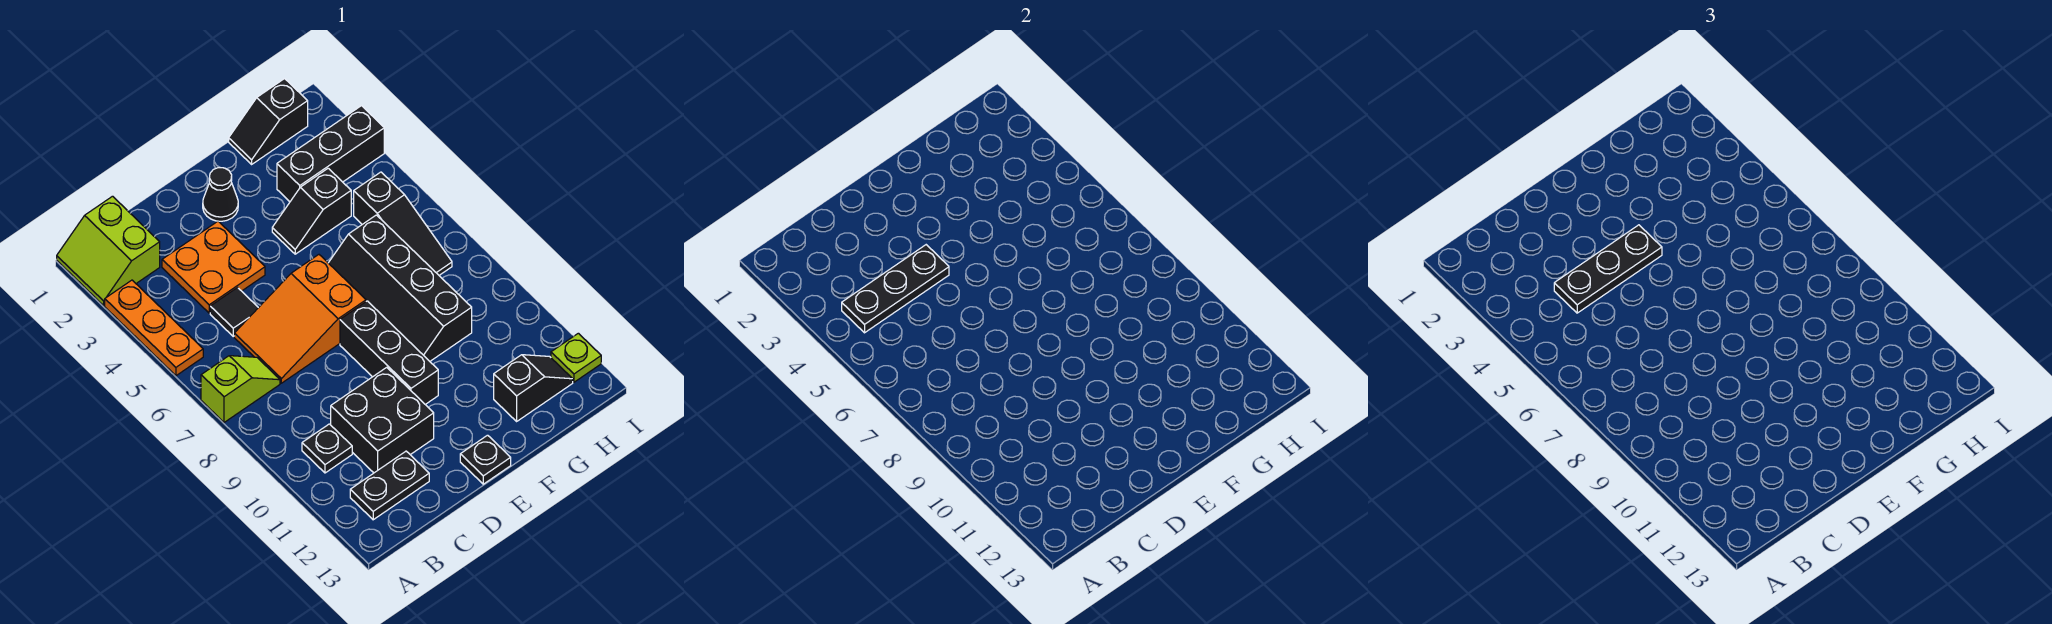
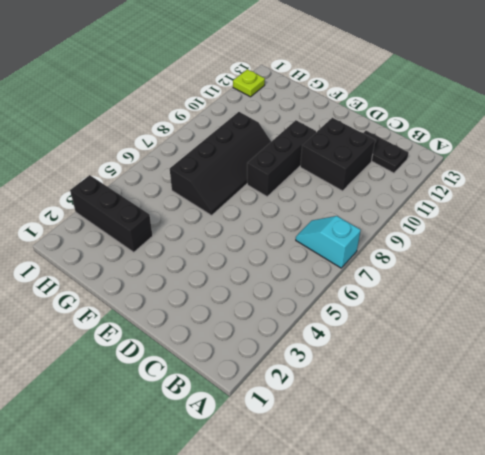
cyan slope A7:B7 level 1 top A -> lime slope A7:B7 level 1 top A
none -> lime slope A1:B2 level 1 top B
none -> orange plate A3:A5 level 1
none -> black plate B10 level 1

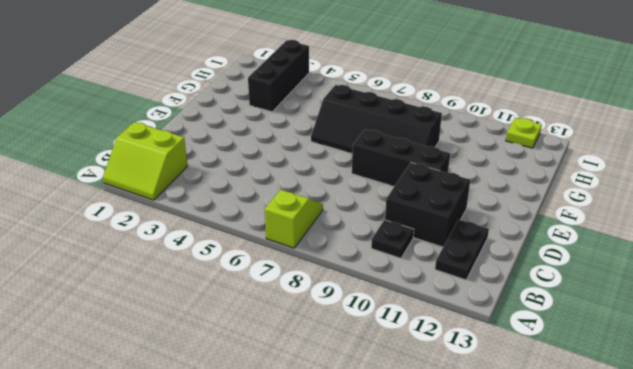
none -> orange plate A3:A5 level 1
none -> orange plate C3:D4 level 1
none -> black tile C5 level 1

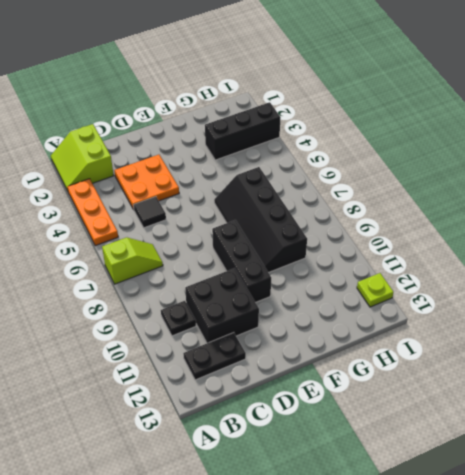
none -> orange slope C6:E7 level 1 top E
none -> black cone E2 level 1
none -> black plate E13 level 1

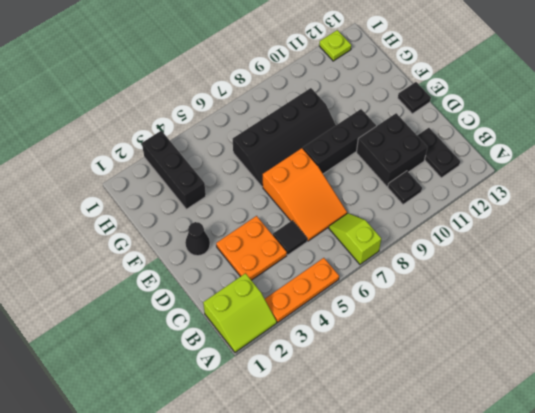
none -> black slope F4:G4 level 1 top G
none -> black slope G1:H1 level 1 top H
none -> black slope G12:H12 level 1 top G

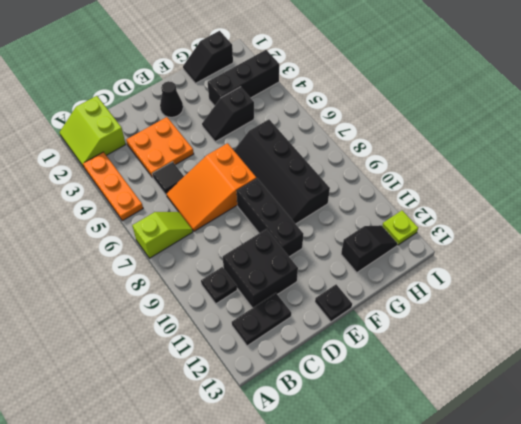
none -> black slope H5:H7 level 1 top 5
none -> black plate B4:D4 level 2
none -> black plate C4:E4 level 3

